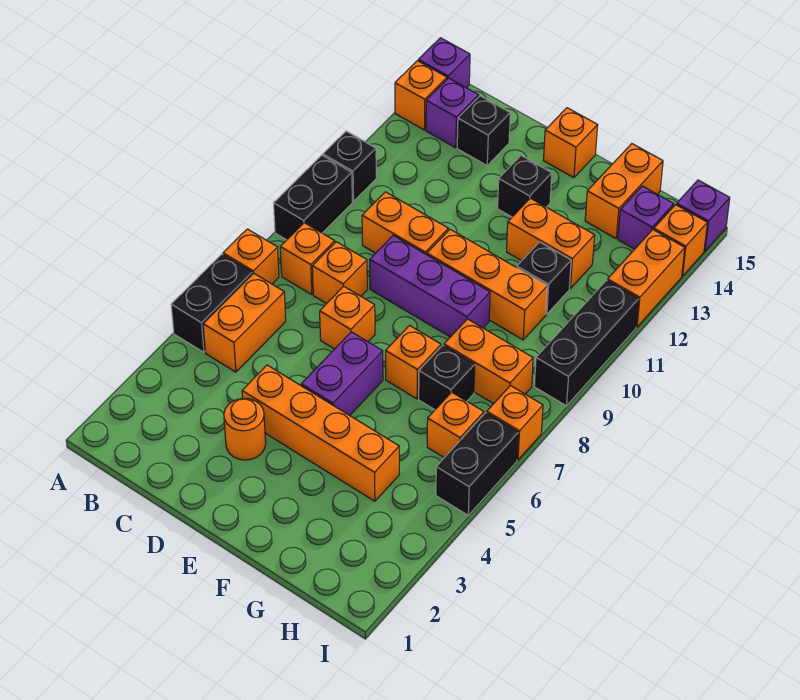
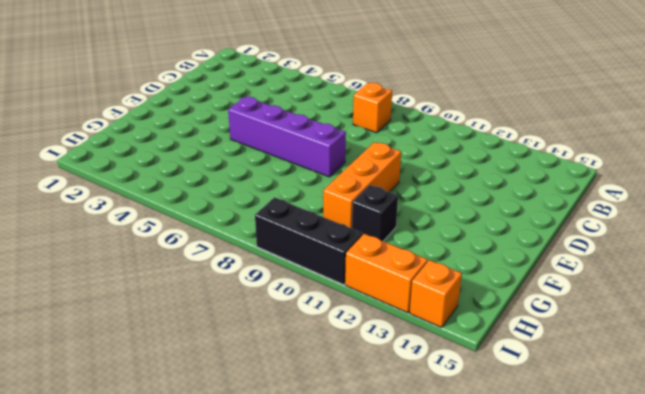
purple brick E5:E8 level 1 -> purple brick E5:E6 level 1
none -> black brick A5:A6 level 1
none -> orange brick A7 level 1
none -> black brick A9:A10 level 1
none -> black brick A11 level 1

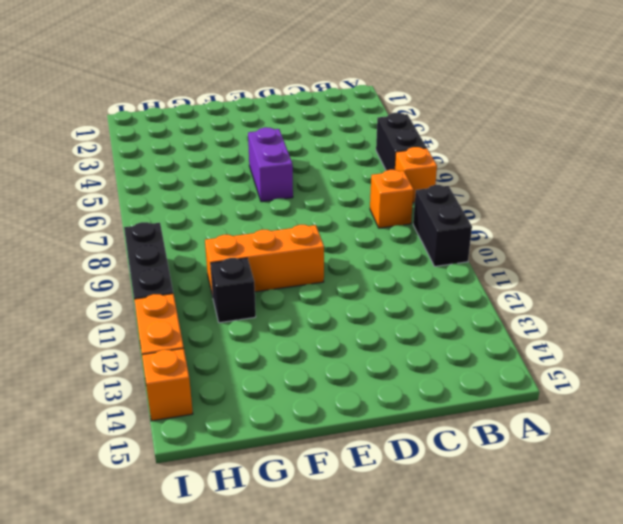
none -> black brick A11 level 1
none -> orange brick A14 level 1
none -> purple brick A15 level 1
none -> orange brick B5:B6 level 1

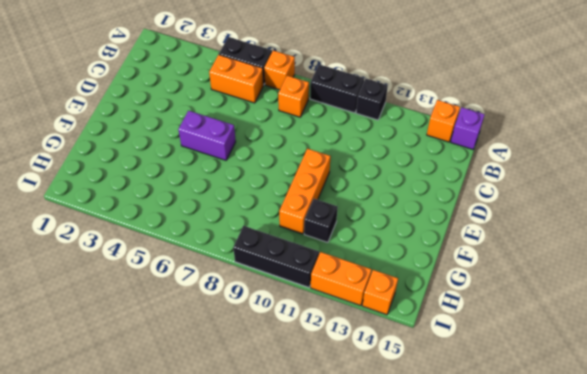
none -> purple brick B14 level 1
none -> orange brick C8 level 1
none -> orange brick C10:D10 level 1
none -> black brick C14 level 1

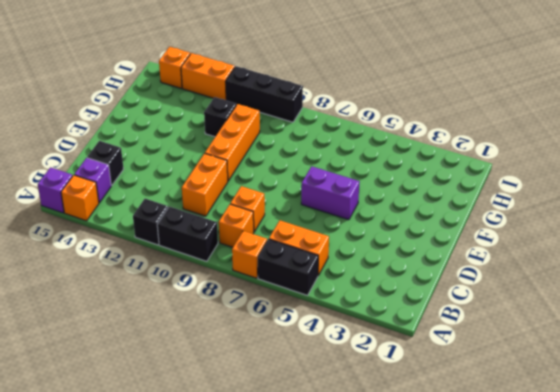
none -> orange round brick D3 level 1
none -> orange brick D4:G4 level 1
none -> orange brick D7 level 1
none -> purple brick D9:F9 level 1

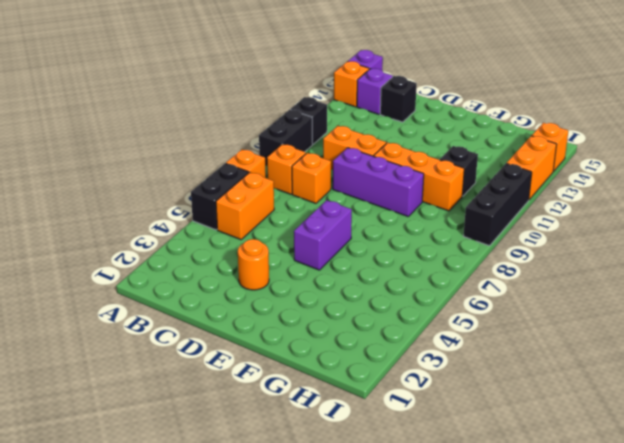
none -> orange brick D4:G4 level 1
none -> orange brick D7 level 1
none -> black brick E13 level 1
none -> orange brick E15 level 1

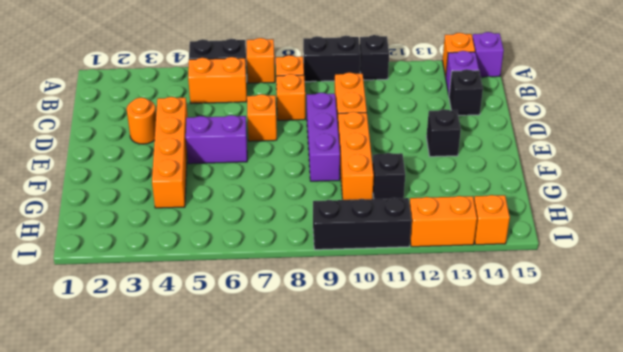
none -> orange brick E15 level 1
none -> orange brick F7 level 1
none -> orange brick F12:G12 level 1
none -> black brick G7 level 1

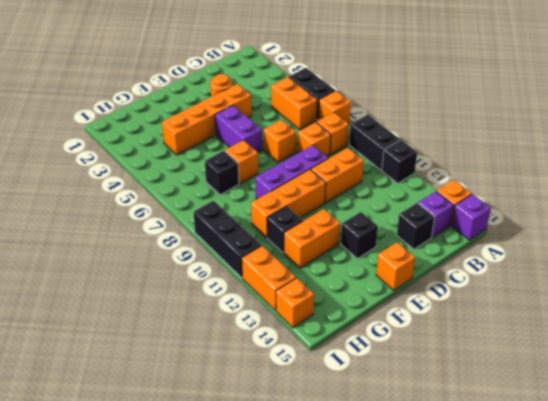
none -> orange brick G8:H8 level 1
none -> orange brick G14:G15 level 1
none -> orange brick H6 level 1
none -> purple brick H14 level 1

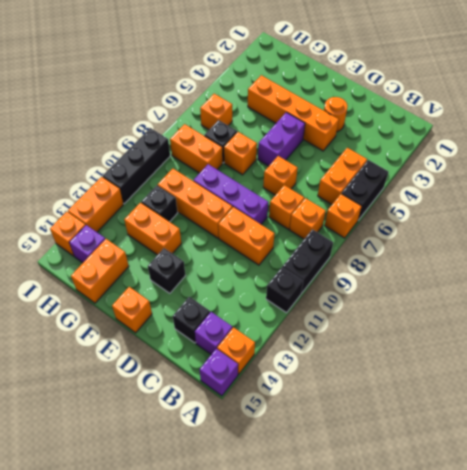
none -> black brick I5:I6 level 1
none -> orange brick I7 level 1
none -> purple brick I15 level 1

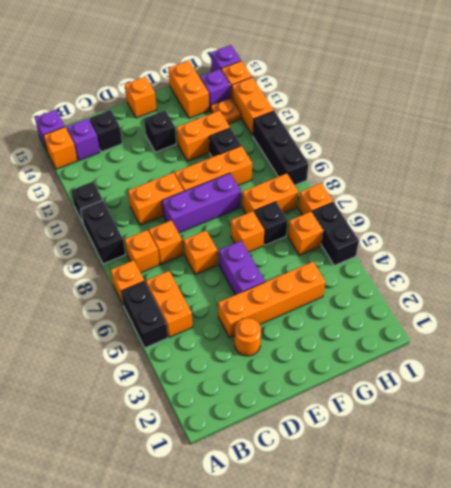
orange plate H13 level 1 -> none

